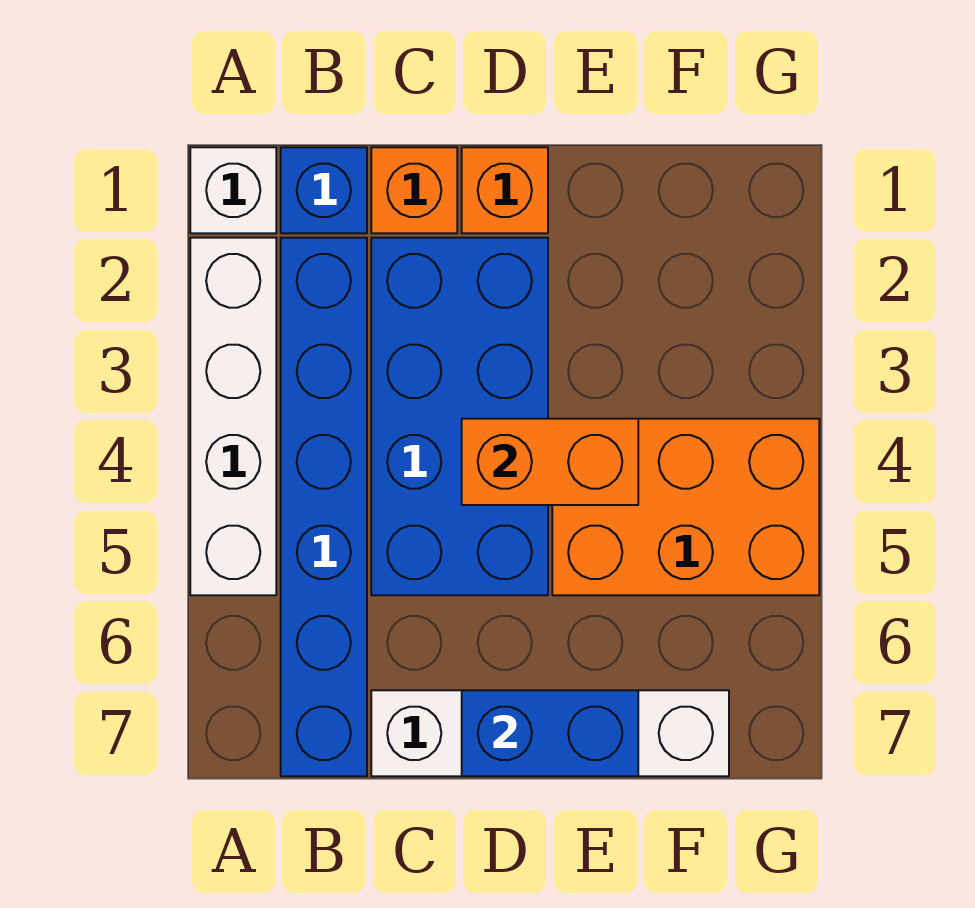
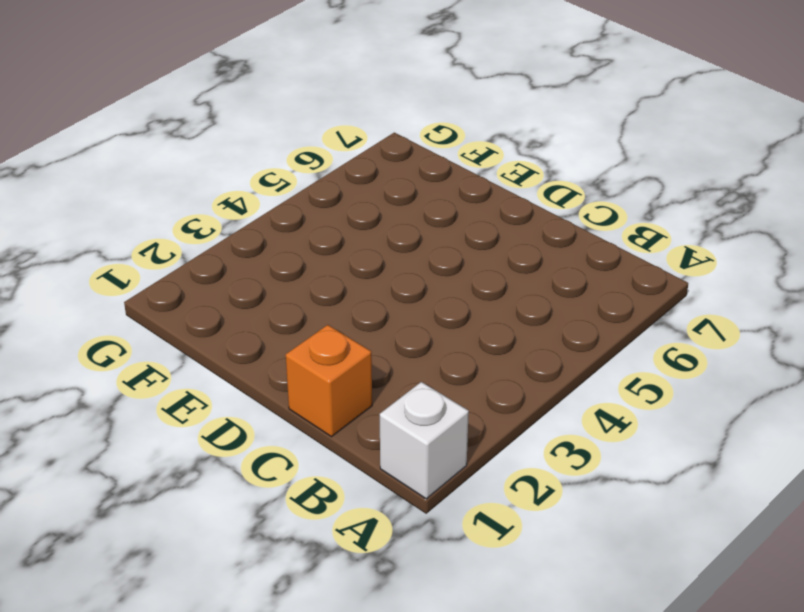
none -> white brick A2:A5 level 1
none -> blue brick B1 level 1

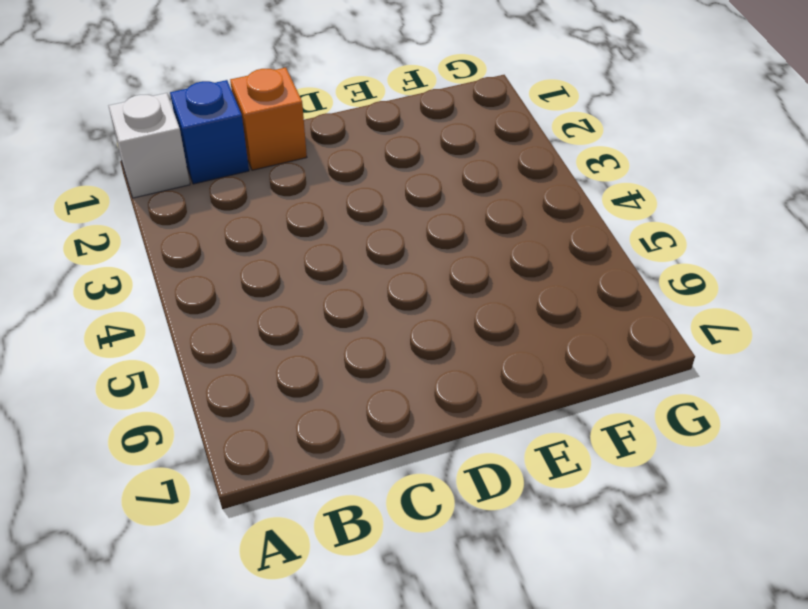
none -> white brick A2:A5 level 1
none -> blue brick B2:B7 level 1

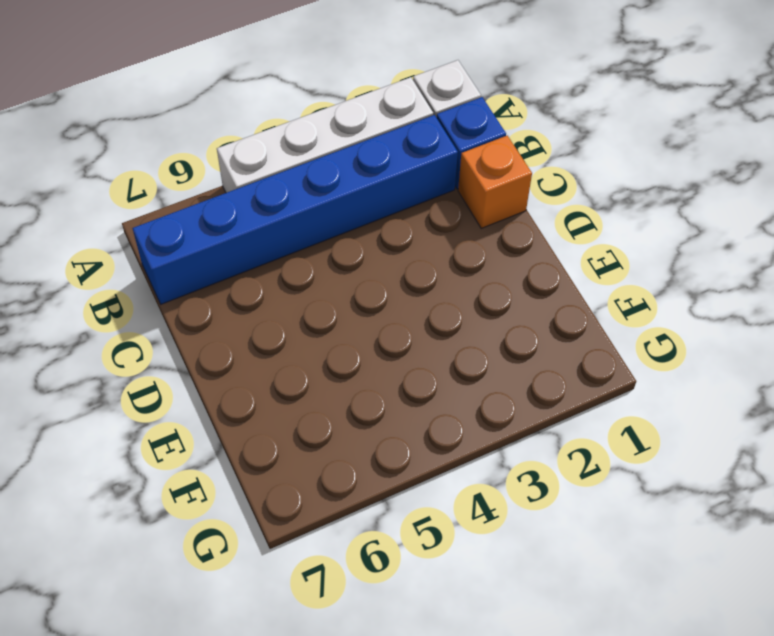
none -> blue brick C2:D5 level 1
none -> white brick C7:F7 level 1

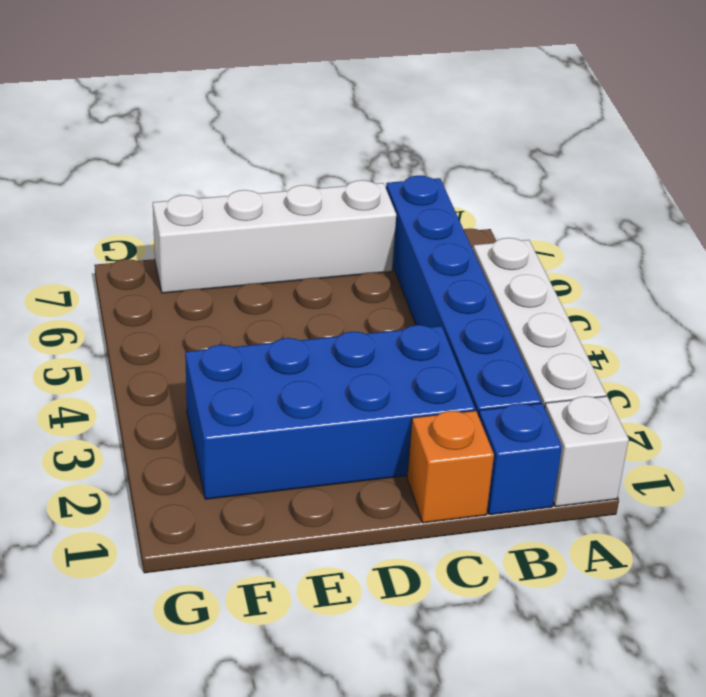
blue brick C2:F3 level 1 -> blue brick C2:D5 level 1
none -> orange brick D1 level 1
none -> orange brick E4:G5 level 1

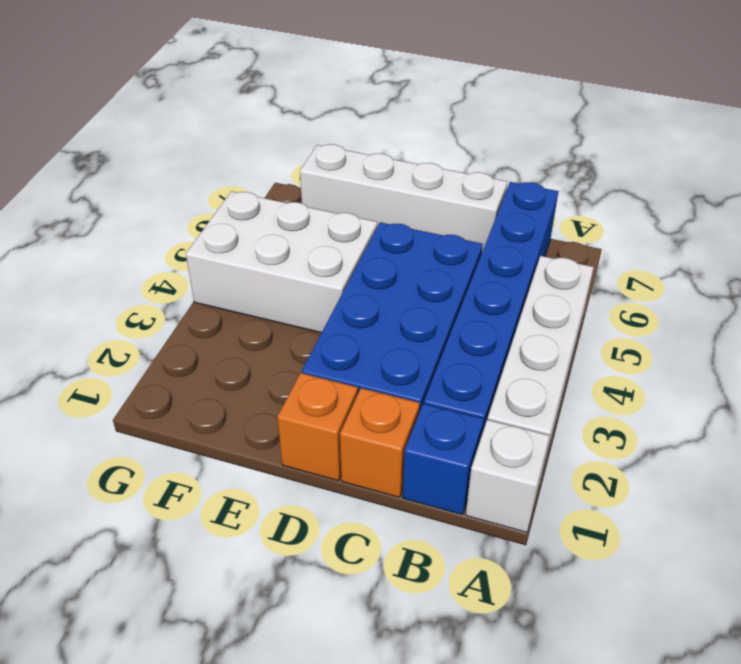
white brick E4:G5 level 1 -> orange brick E4:G5 level 1
none -> orange brick D4:E4 level 2
none -> blue brick D7:E7 level 2

